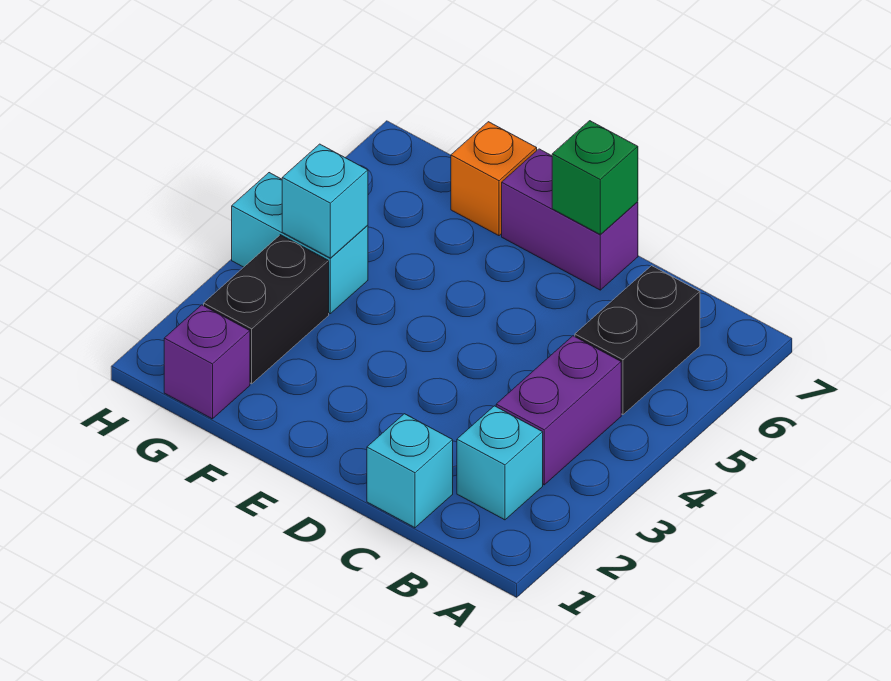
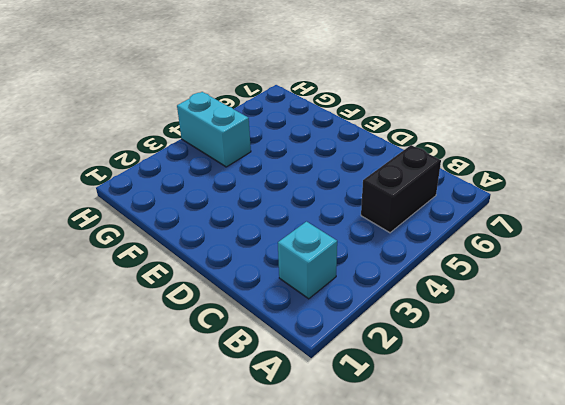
none -> purple brick B3:B4 level 1
none -> cyan brick C1 level 1

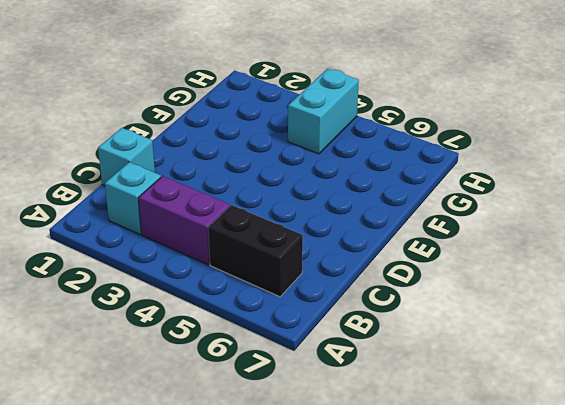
none -> purple brick D7:E7 level 1
none -> orange brick F7 level 1

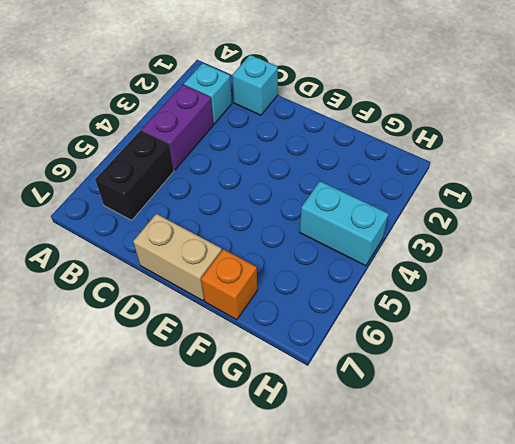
tan brick D7:E7 level 1 -> purple brick D7:E7 level 1
none -> purple brick G1 level 1
none -> black brick G2:G3 level 1

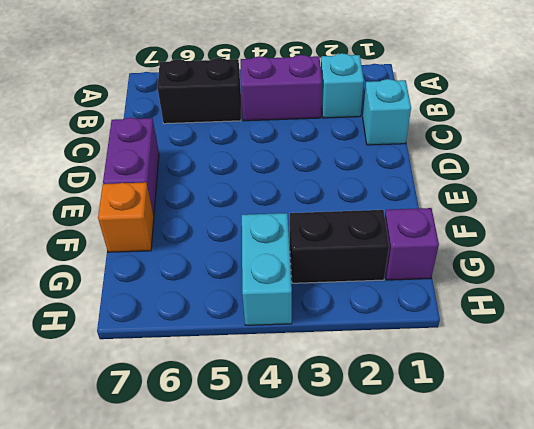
none -> green brick D7 level 2
none -> cyan brick G4 level 2

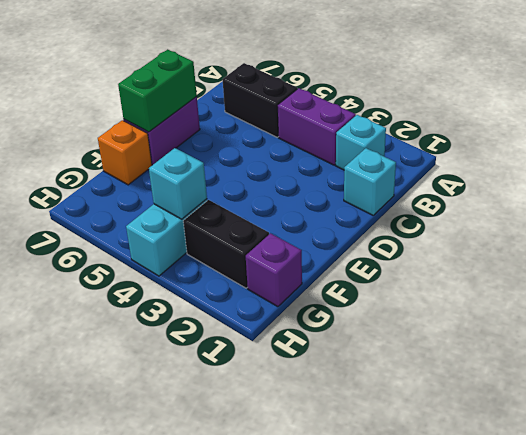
green brick D7:E7 level 2 -> green brick D7 level 2

